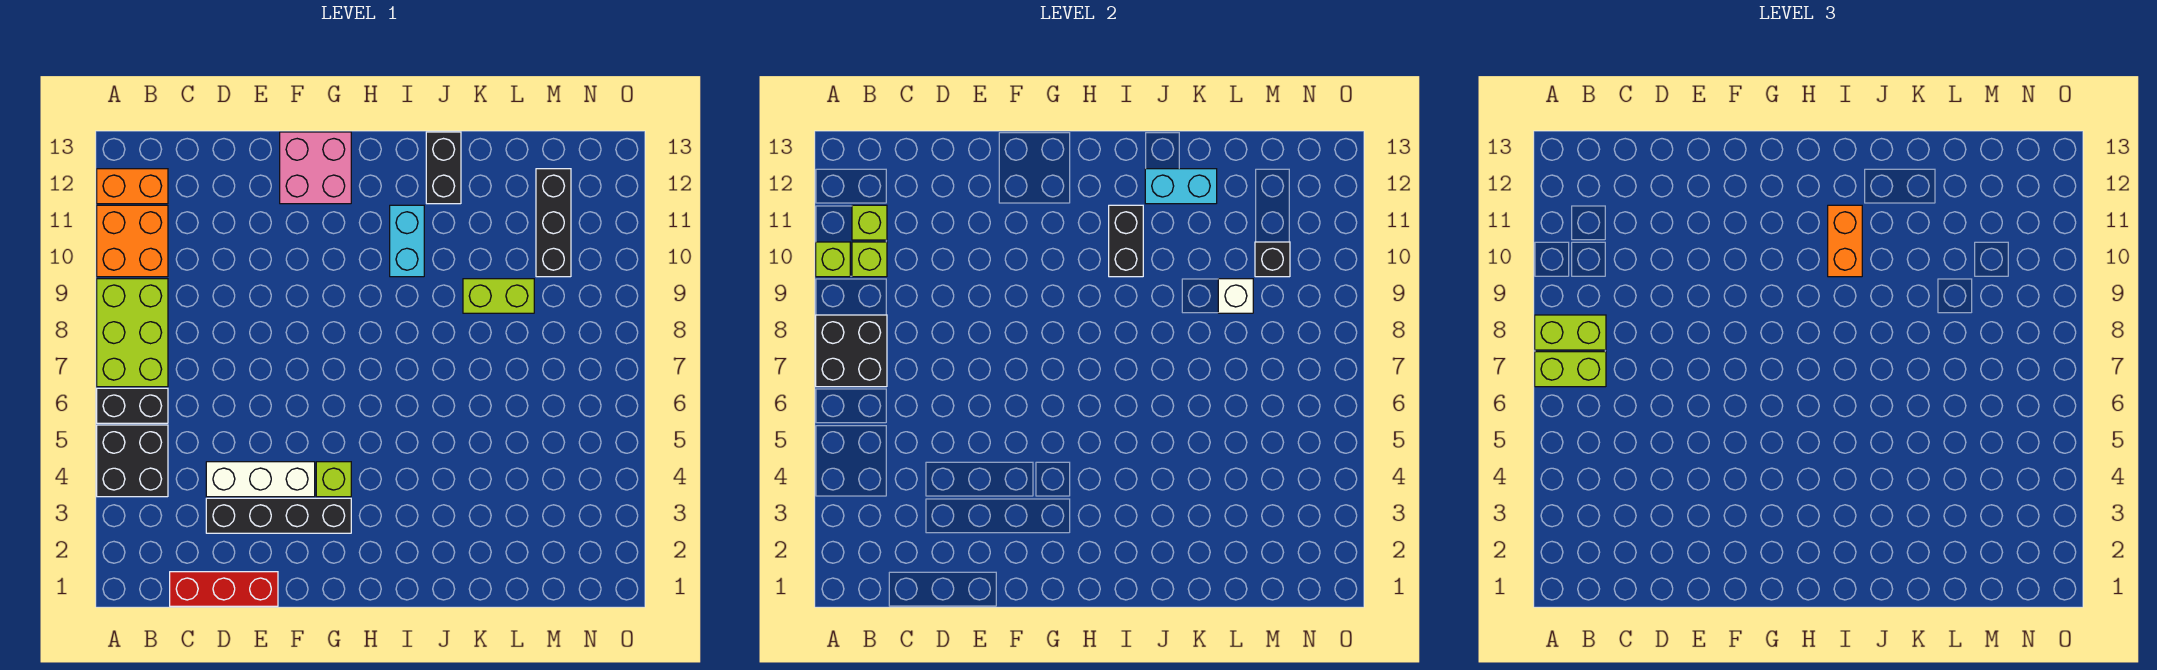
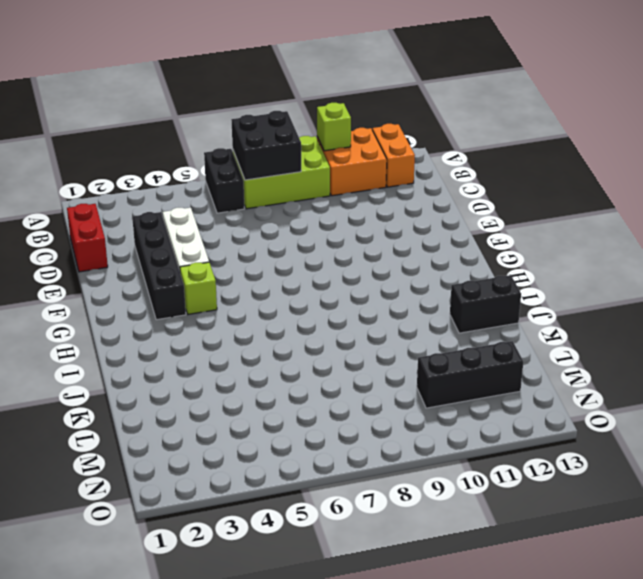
red brick C1:D1 level 1 -> red brick C1:E1 level 1
none -> black brick A4:B5 level 1
none -> pink brick F12:G13 level 1
none -> cyan brick I10:I11 level 1

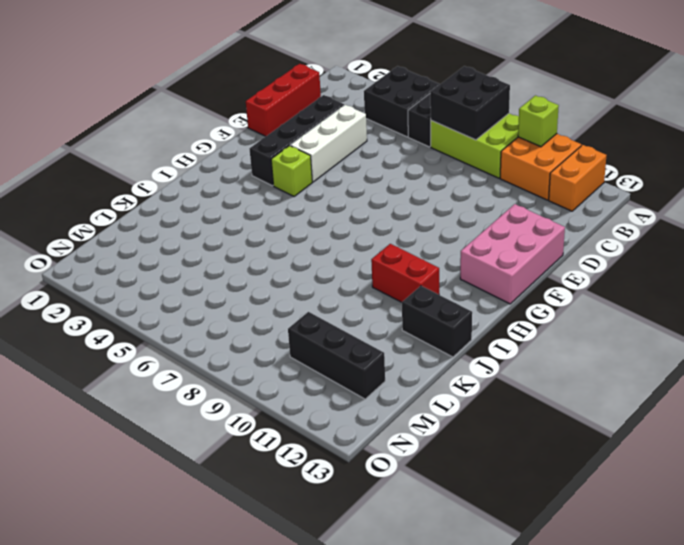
pink brick E12:G13 level 1 -> pink brick F12:G13 level 1
red brick I10:I11 level 1 -> cyan brick I10:I11 level 1
none -> lime brick K9:L9 level 1
none -> lime brick B10 level 2
none -> lime brick B11 level 2

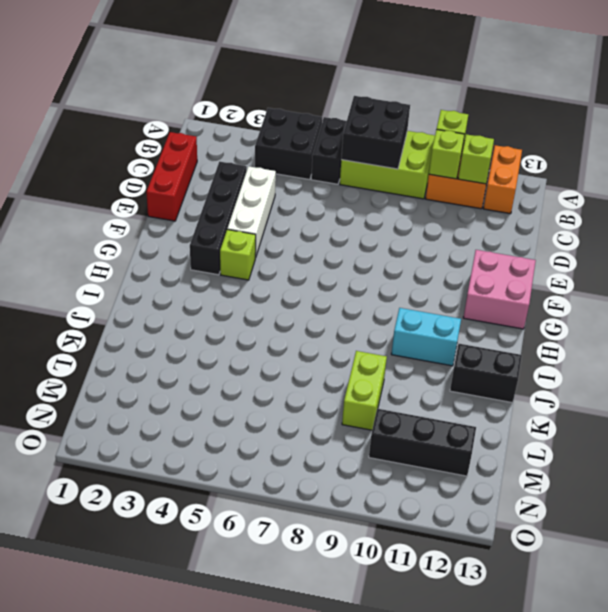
none -> black brick I10:I11 level 2
none -> cyan brick J12:K12 level 2
none -> white brick L9 level 2

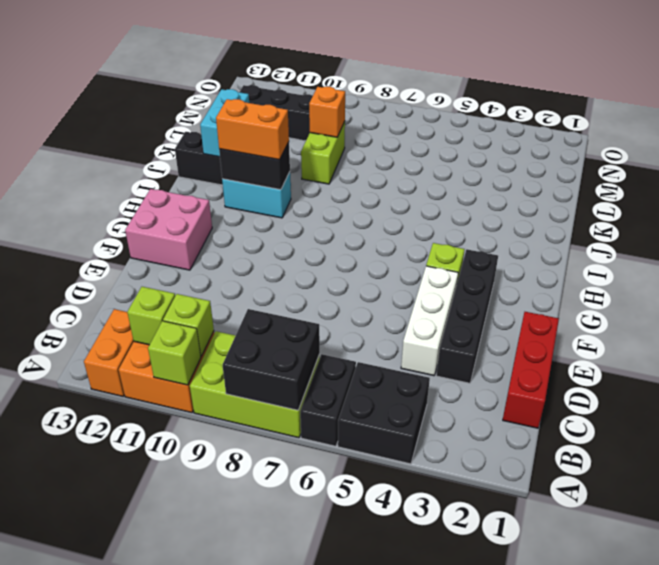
orange brick L9 level 2 -> white brick L9 level 2
none -> black brick M10 level 2
none -> lime brick A7:B7 level 3
none -> lime brick A8:B8 level 3

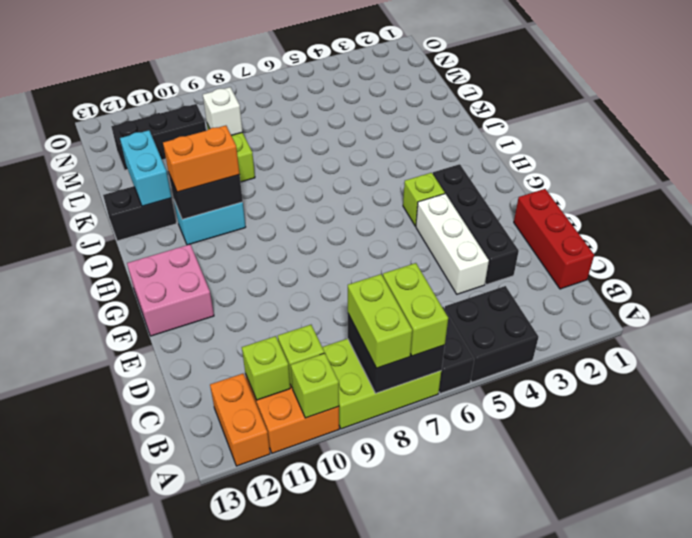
none -> black brick M10 level 2

